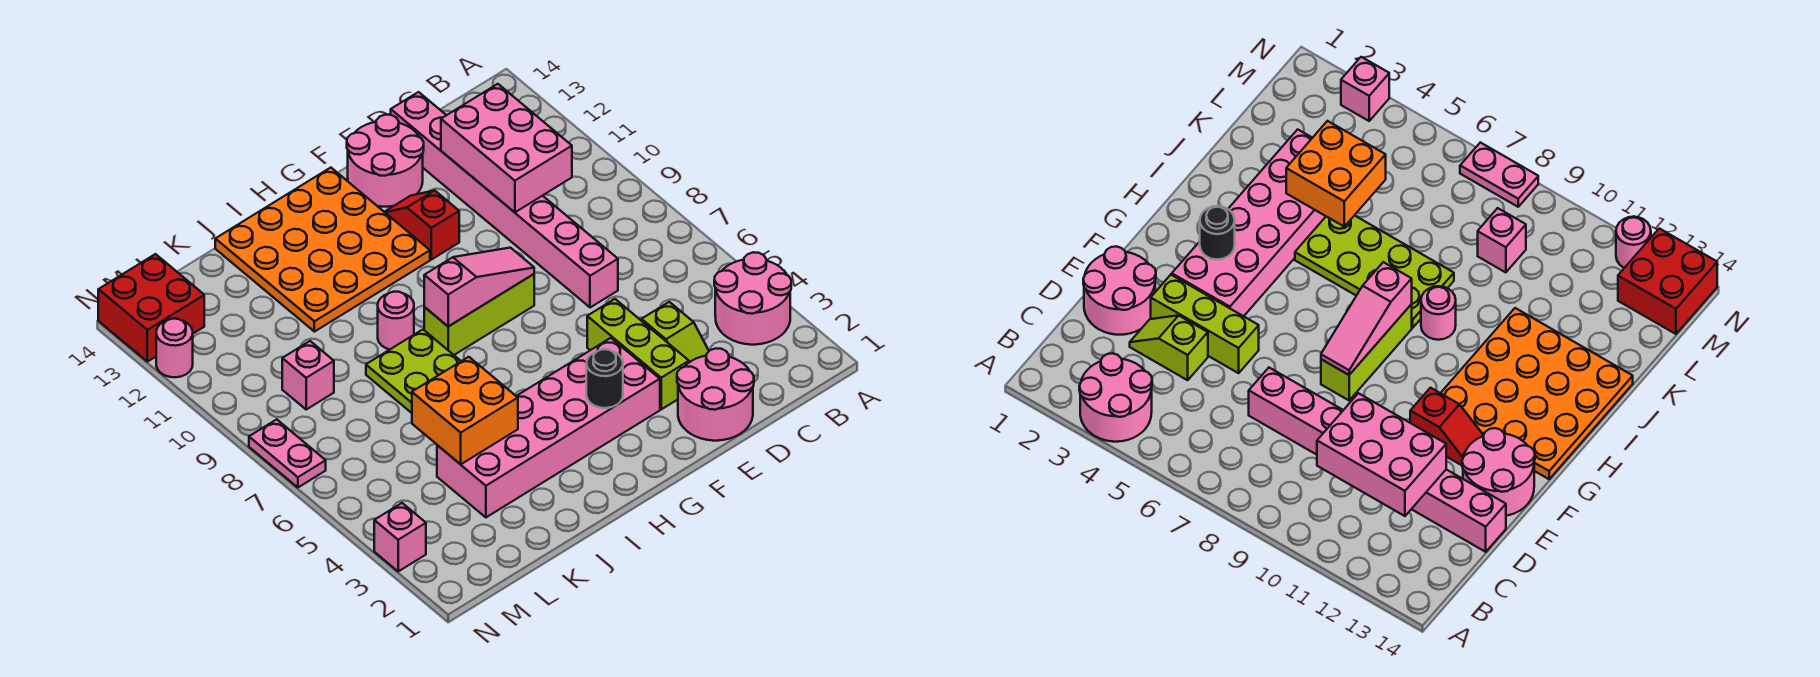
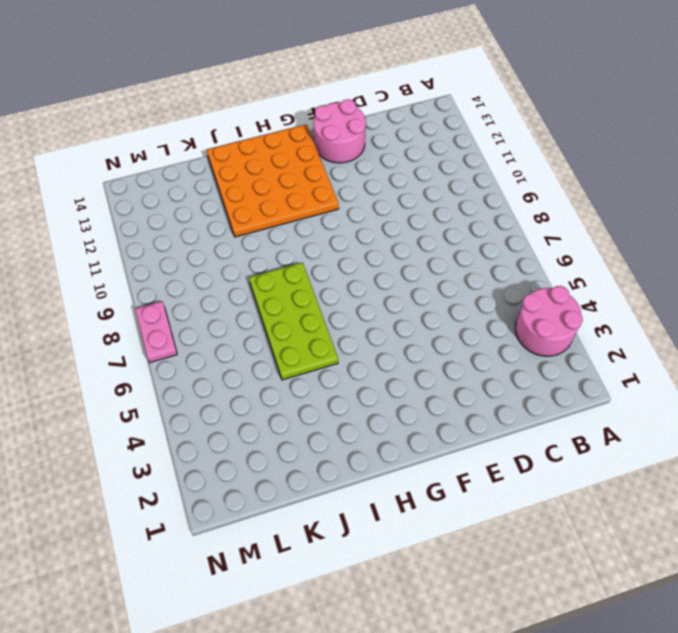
none -> pink round brick D1:E2 level 1
none -> lime slope D3:D4 level 1 top 4
none -> pink brick D7:D14 level 1

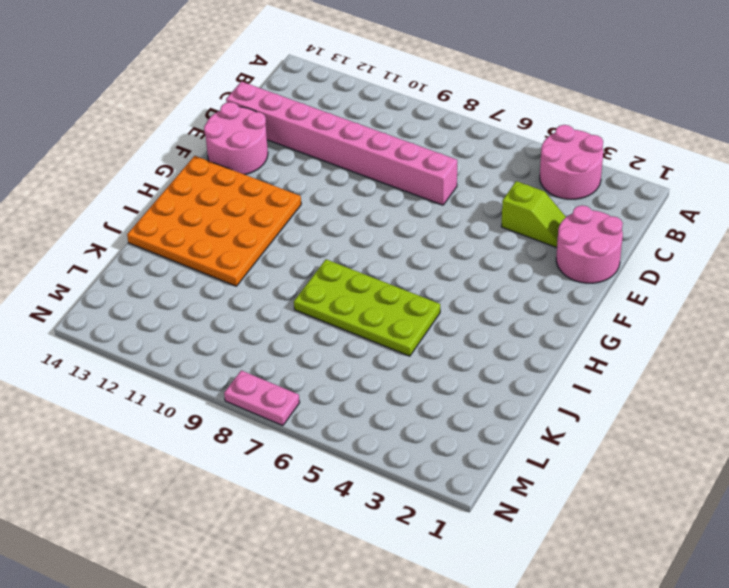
none -> lime brick E3:E5 level 1
none -> pink brick F3:K4 level 1
none -> lime brick F8:H8 level 1

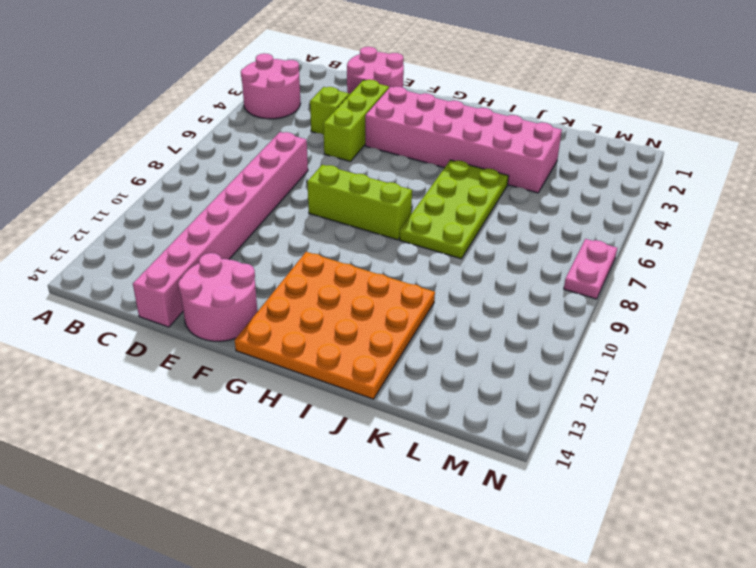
none -> red slope F11:F12 level 1 top 11
none -> pink round brick I9 level 1
none -> pink brick L9 level 1

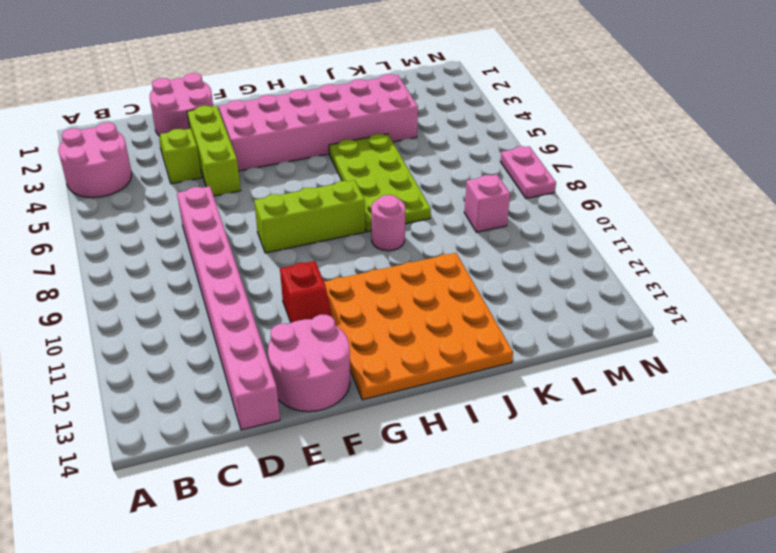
none -> red brick M13:N14 level 1
none -> pink brick N3 level 1
none -> pink round brick N12 level 1

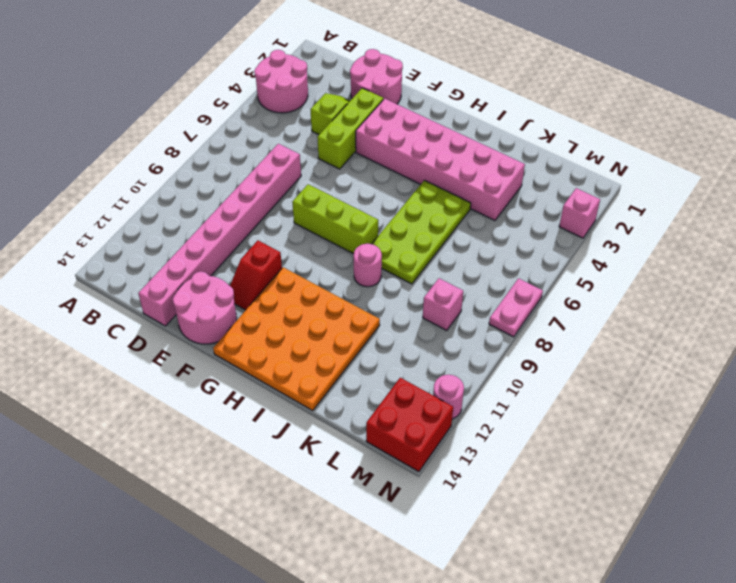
none -> pink brick C10:D12 level 2
none -> pink slope F8:H8 level 2 top H
none -> black round brick G3 level 2

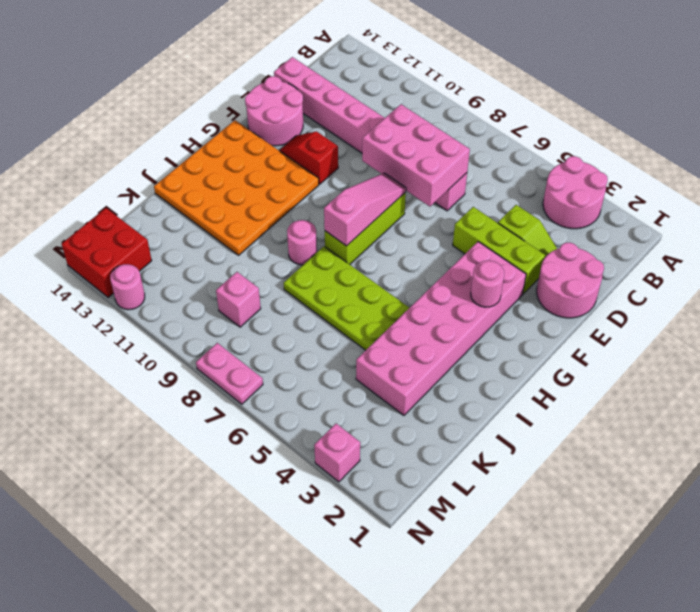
pink brick D7:E9 level 2 -> pink brick C10:D12 level 2
pink round brick G3 level 2 -> black round brick G3 level 2
none -> orange brick J4:K5 level 2

